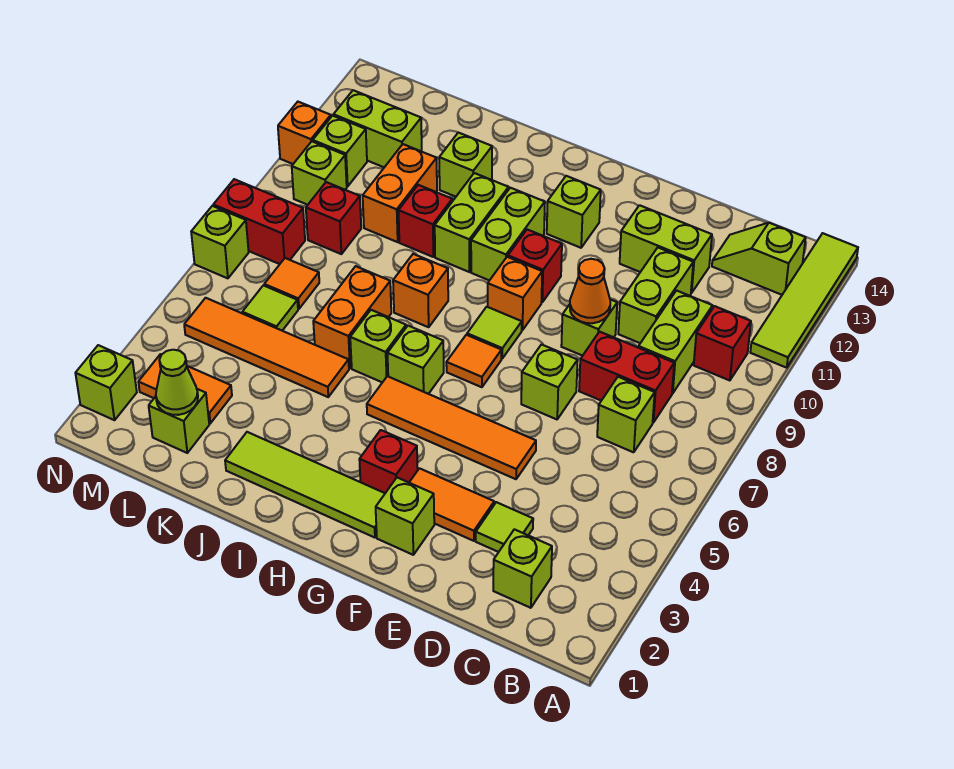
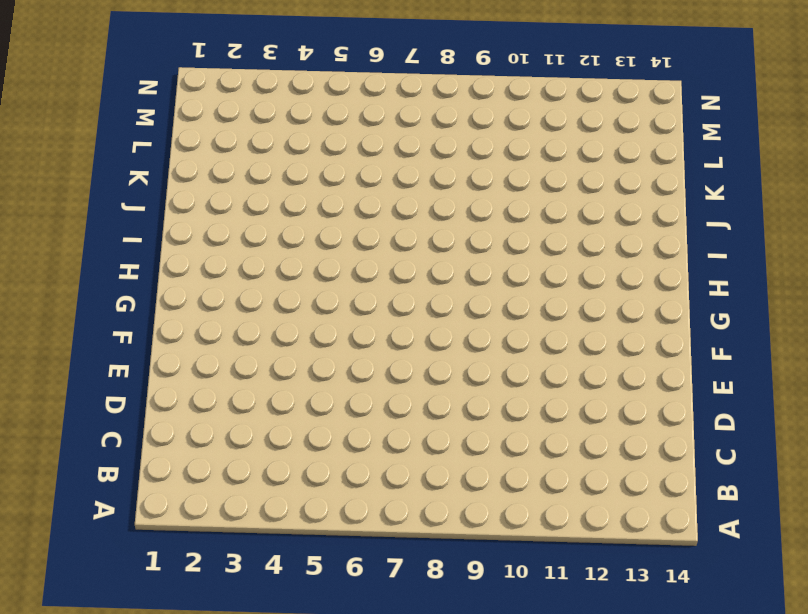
none -> lime tile A11:A14 level 1
none -> red brick B10 level 1
none -> lime slope B13:C13 level 1 top B
none -> lime brick C2 level 1

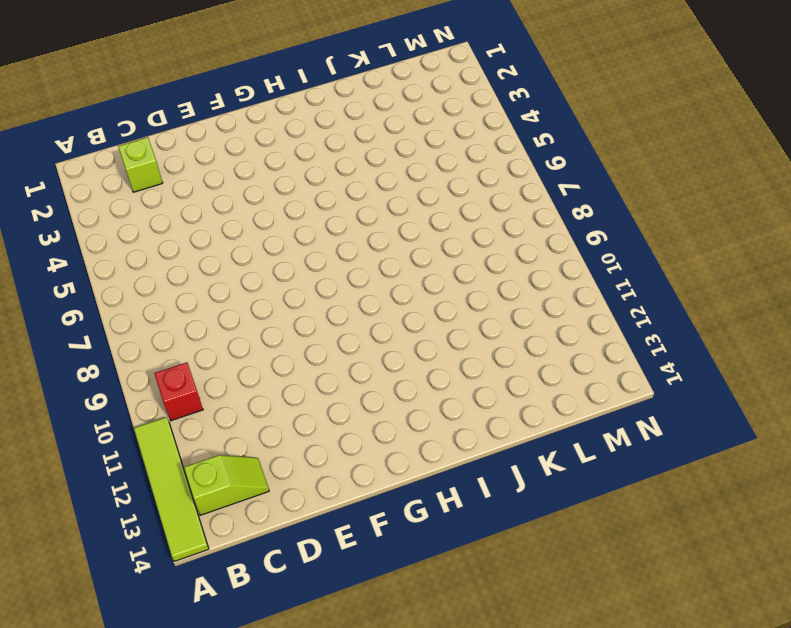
none -> lime brick C7 level 1
none -> red brick C8:D8 level 1
none -> lime brick C9:C10 level 1
none -> lime tile D3 level 1

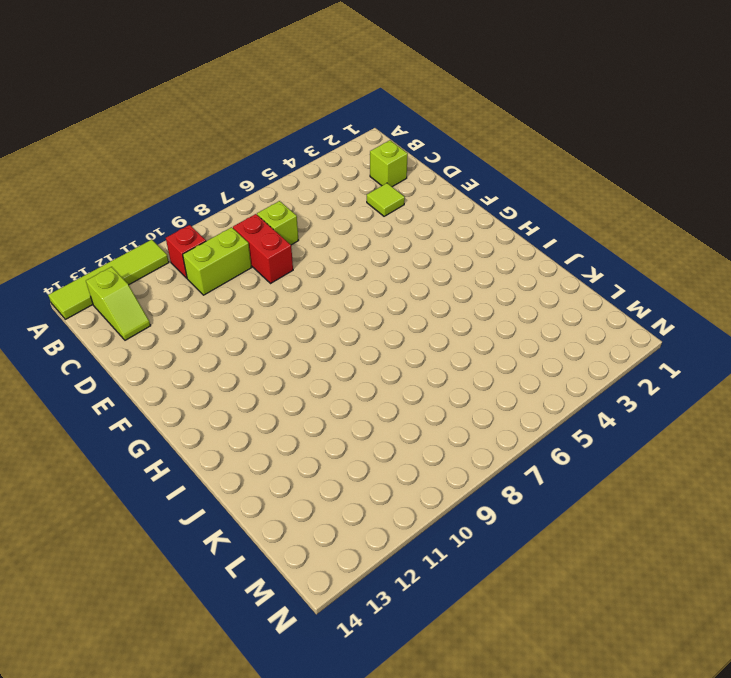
none -> lime brick D10:D11 level 1
none -> lime brick D12:E12 level 1
none -> orange tile E3:F3 level 1
none -> orange tile E5:H5 level 1

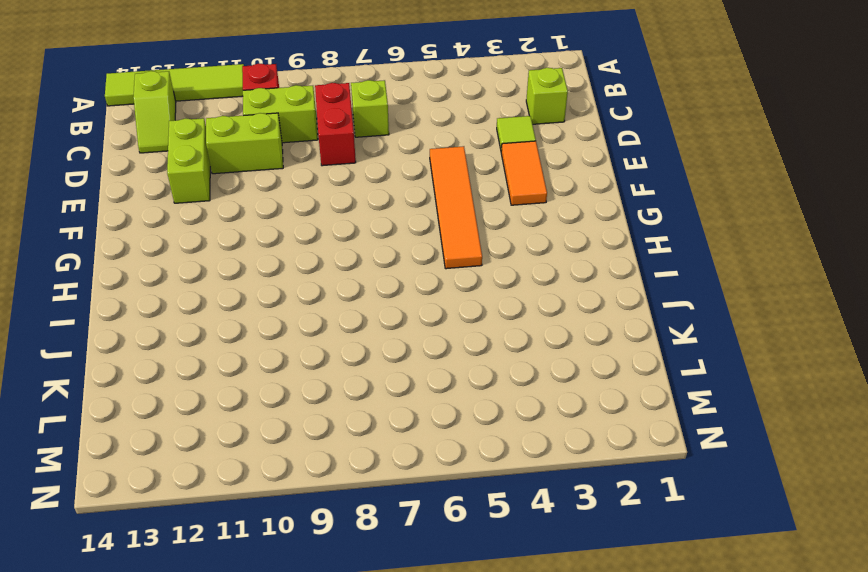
none -> lime brick E7 level 1
none -> lime brick E9 level 1
none -> lime brick F2 level 1
none -> lime tile G2:J2 level 1

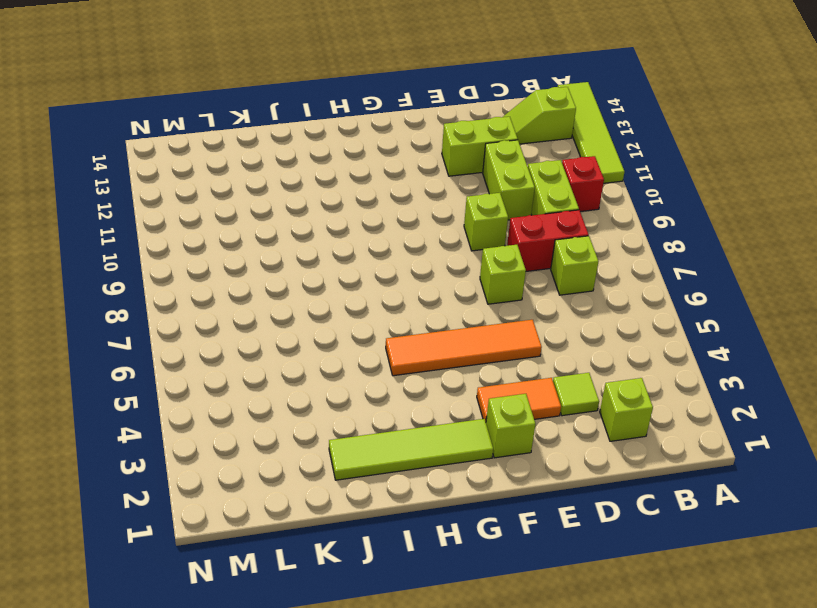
none -> red brick G3 level 1
none -> orange tile G7 level 1
none -> lime tile G8 level 1
none -> orange brick G9 level 1

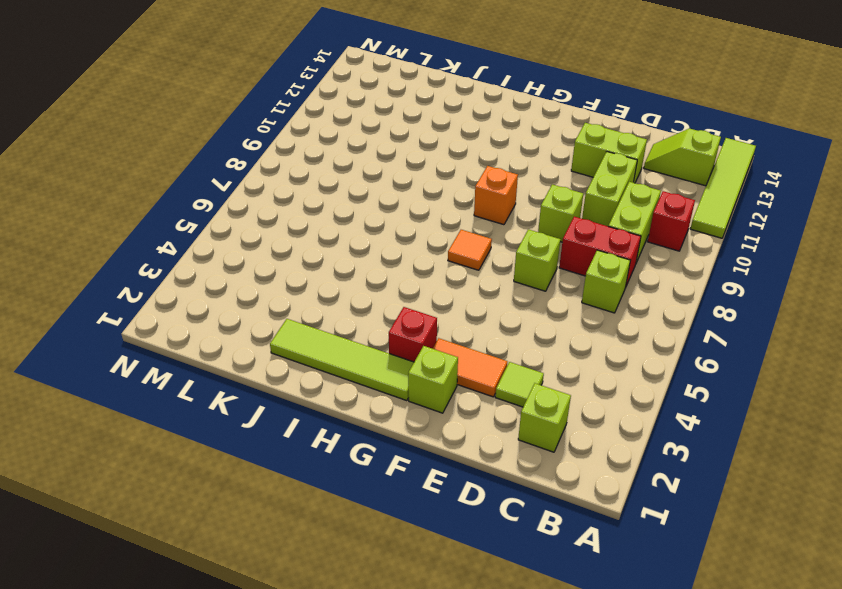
none -> orange tile E5:H5 level 1
none -> lime tile G8 level 1
none -> red brick G10 level 1
none -> lime brick G12 level 1

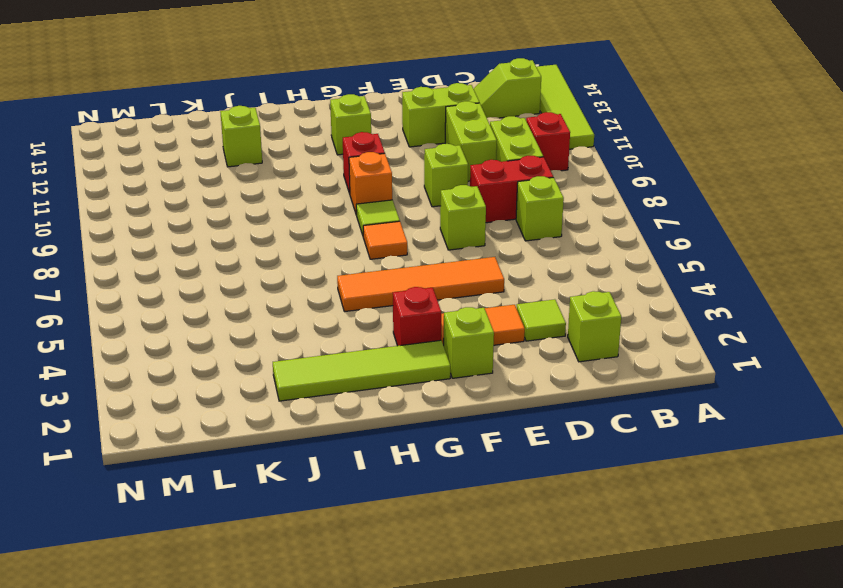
none -> lime brick H6 level 1
none -> lime brick H10:H11 level 1
none -> lime brick I6 level 1
none -> orange brick I8 level 1

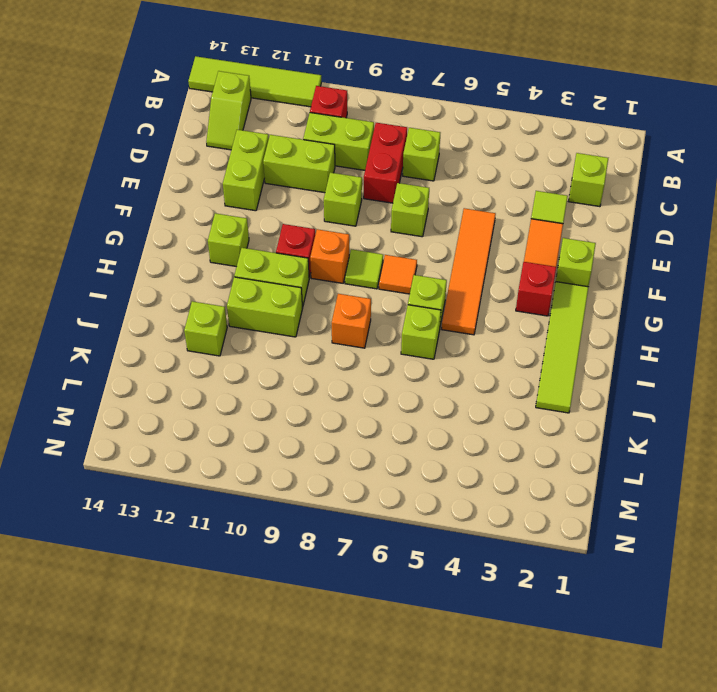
none -> orange tile J5:M5 level 1
none -> orange brick J6:J7 level 1
none -> red brick J10 level 1
none -> orange brick K10:K11 level 1

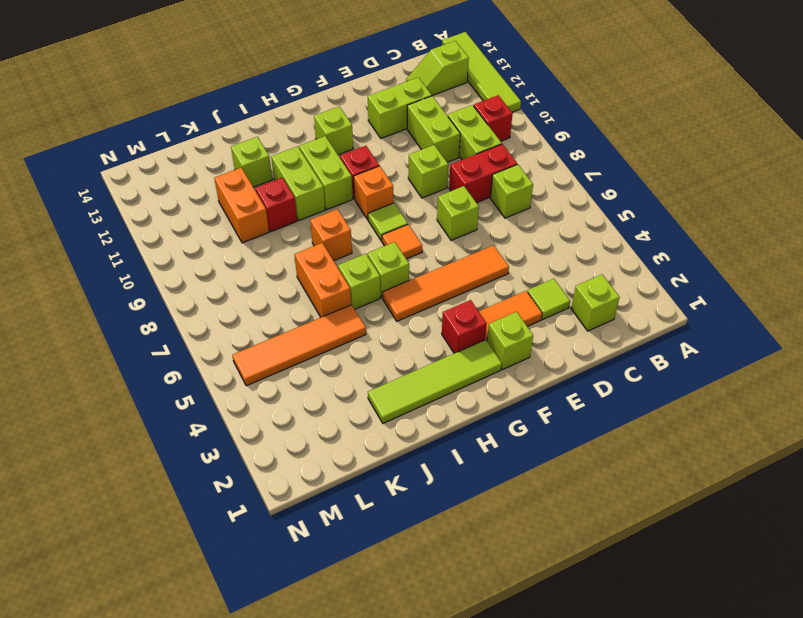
none -> lime brick L2 level 1
none -> orange tile L3:M3 level 1
none -> lime tile L6 level 1
none -> orange tile L7 level 1

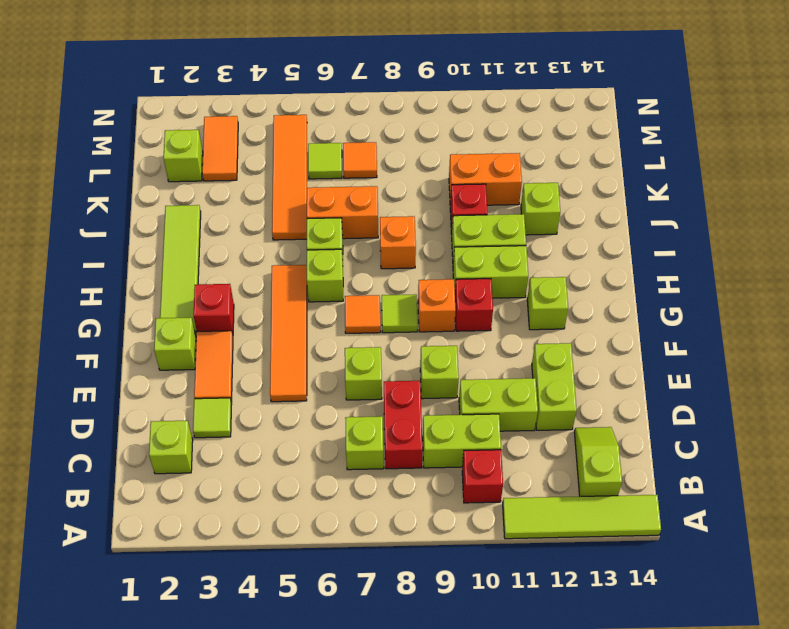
none -> red brick L9 level 1
none -> lime brick L12:M12 level 1
none -> red brick M8:N8 level 1
none -> lime brick M10 level 1

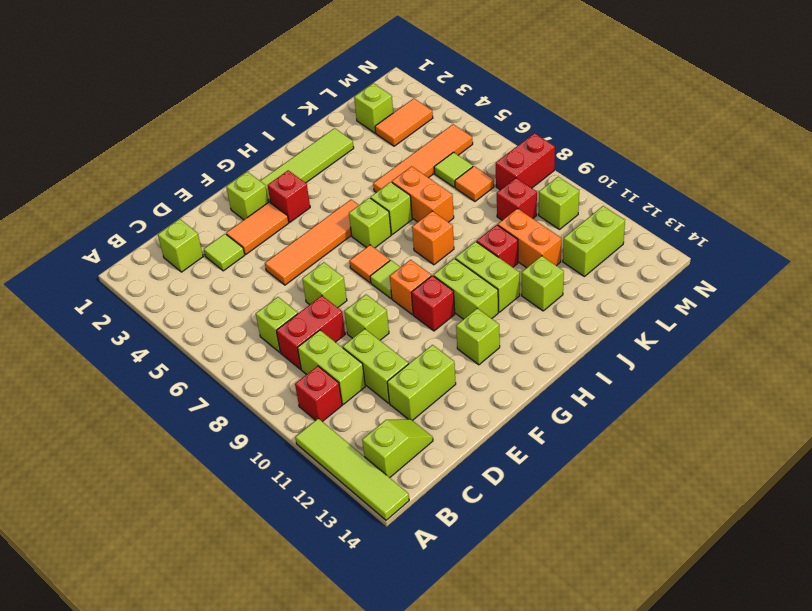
none -> lime brick M11 level 1
none -> lime brick N2 level 1
none -> lime brick N7 level 1
none -> orange brick N11 level 1

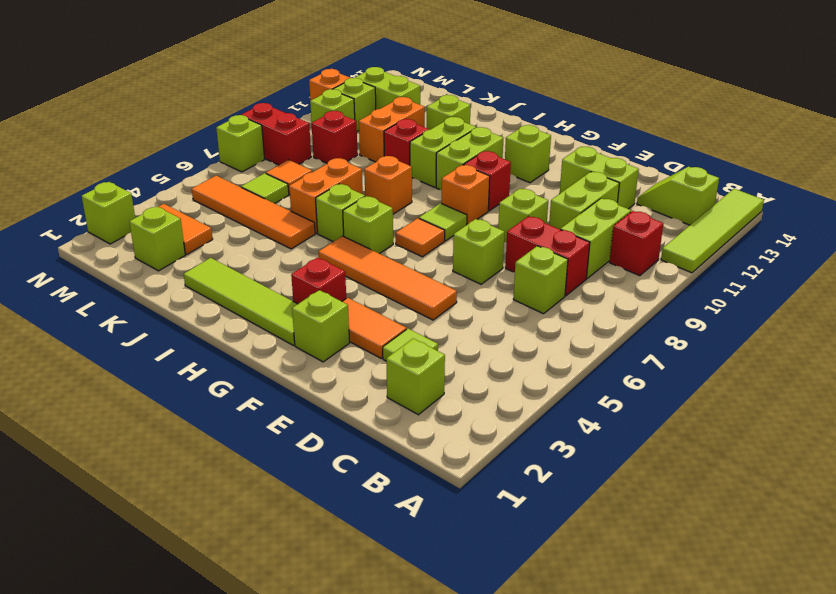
none -> orange cone E9 level 2
none -> lime cone L2 level 2

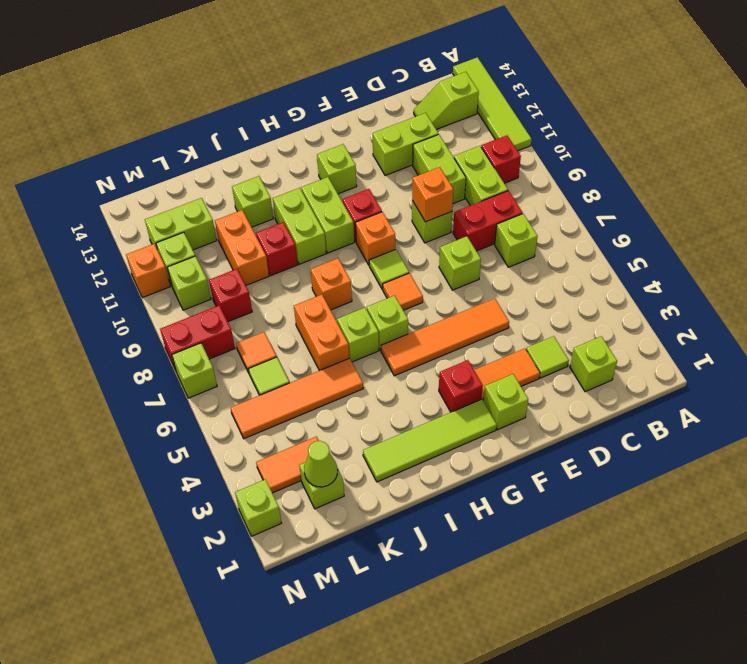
orange brick E9 level 2 -> orange cone E9 level 2

